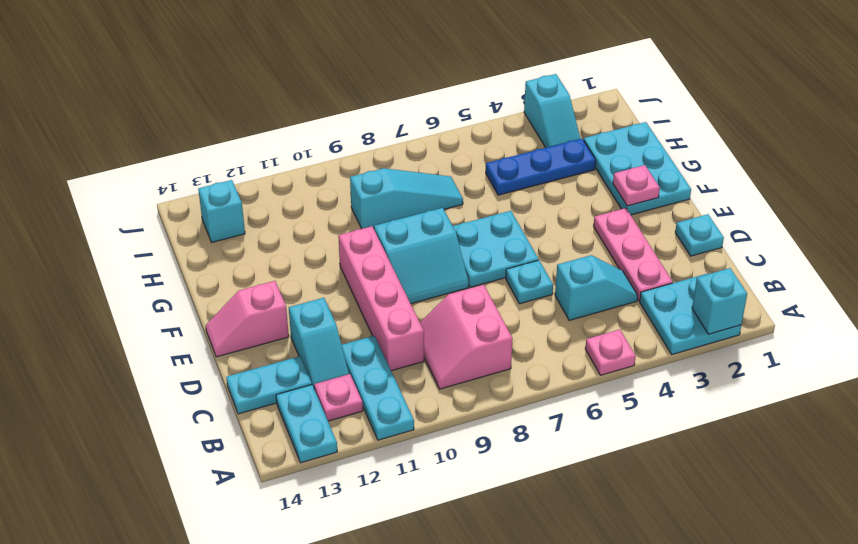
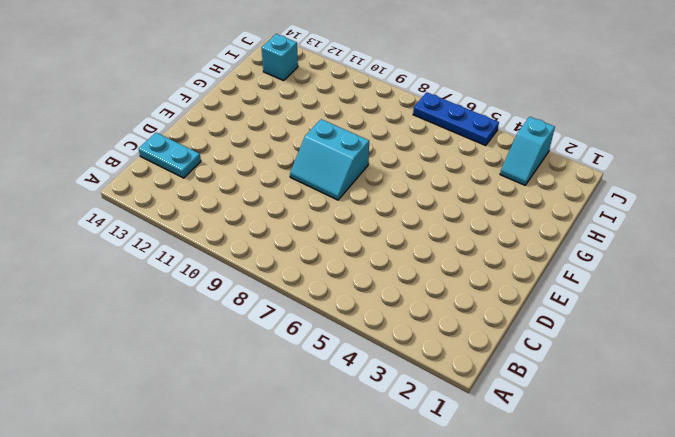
blue plate J5:J7 level 1 -> blue plate H3:H5 level 1
none -> cyan plate A2:B3 level 1
none -> pink plate A5 level 1
none -> cyan plate A11:C11 level 1

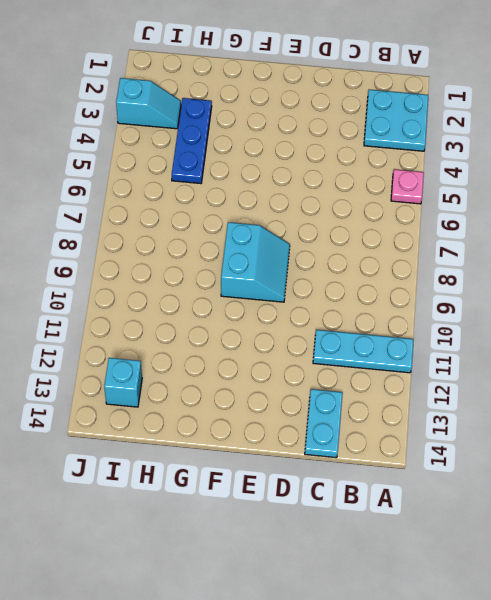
none -> cyan plate A13:B13 level 1
none -> pink slope B8:C9 level 1 top 8
none -> pink plate B12 level 1

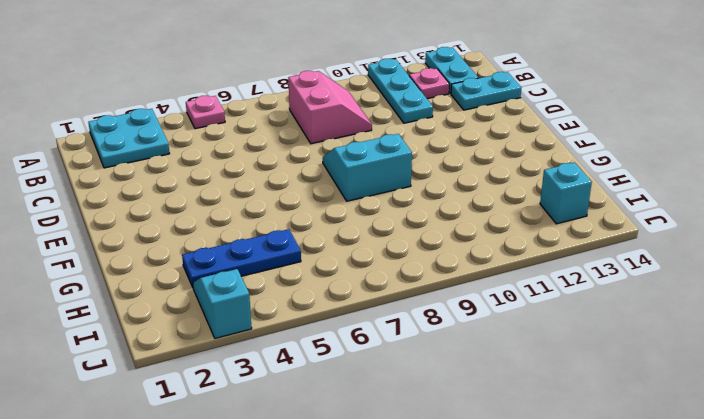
none -> pink plate C3:E3 level 1
none -> cyan slope C4:C5 level 1 top 5
none -> pink brick C10:F10 level 1

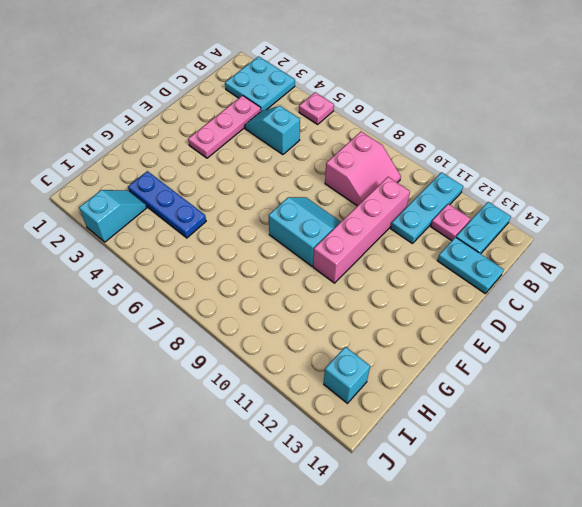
none -> cyan slope C12:D12 level 1 top D
none -> cyan plate D1 level 1
none -> cyan plate D6 level 1

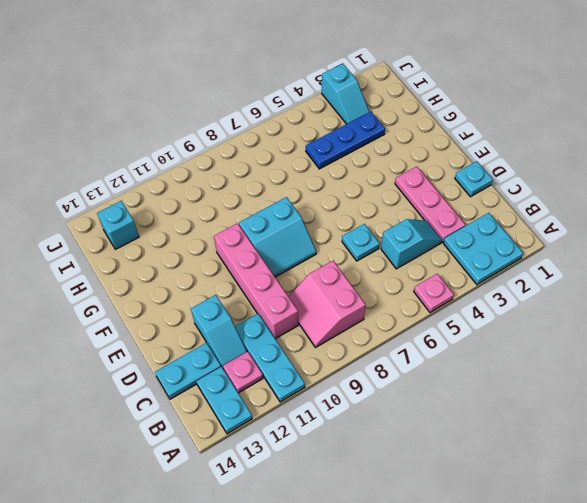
none -> cyan plate E6:F7 level 1
none -> pink slope E13:E14 level 1 top 13
none -> cyan plate F1:H2 level 1

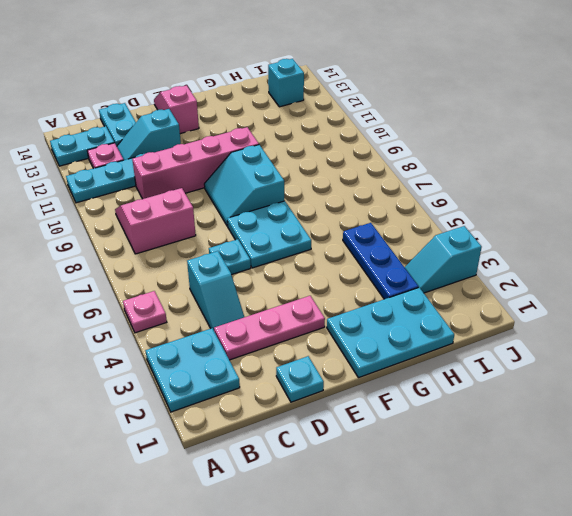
none -> cyan slope H7:H9 level 1 top 9
none -> cyan brick A2 level 2
none -> pink plate F2 level 2

